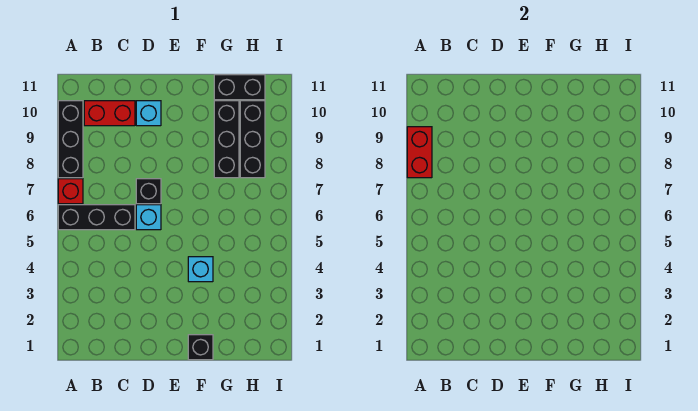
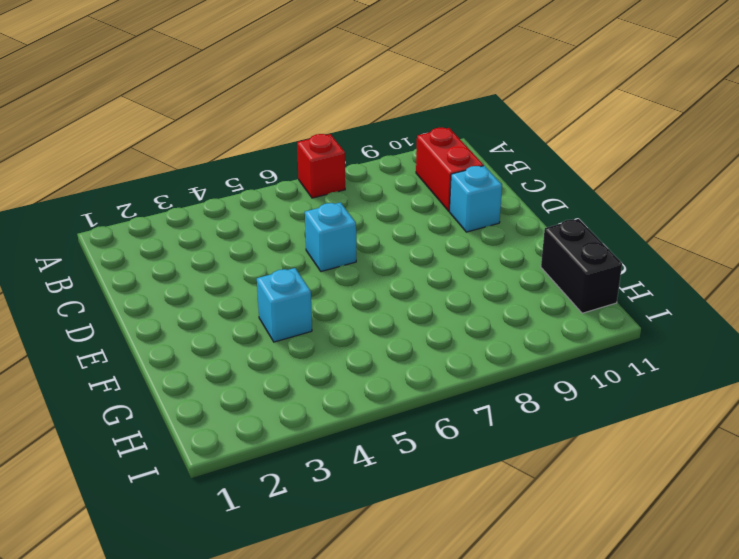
none -> black brick A6:C6 level 1
none -> black brick A8:A10 level 1
none -> black brick D7 level 1

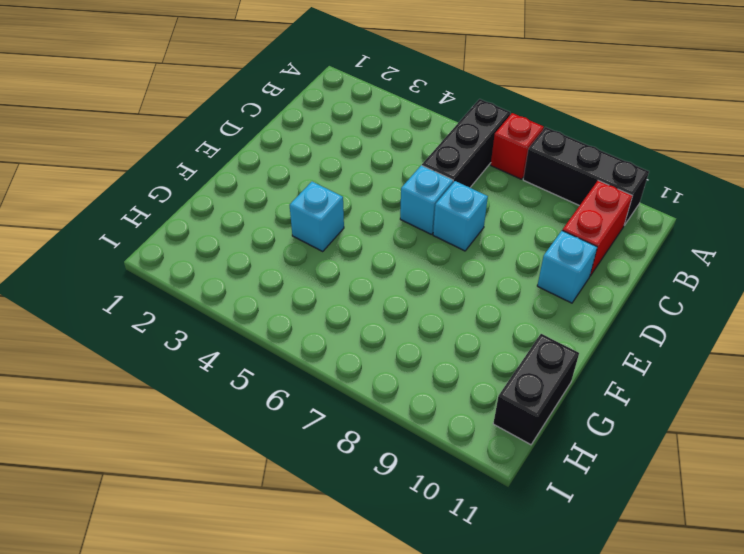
cyan brick D7 level 1 -> black brick D7 level 1
none -> black brick F1 level 1
none -> black brick G8:G10 level 1
none -> black brick H8:H10 level 1

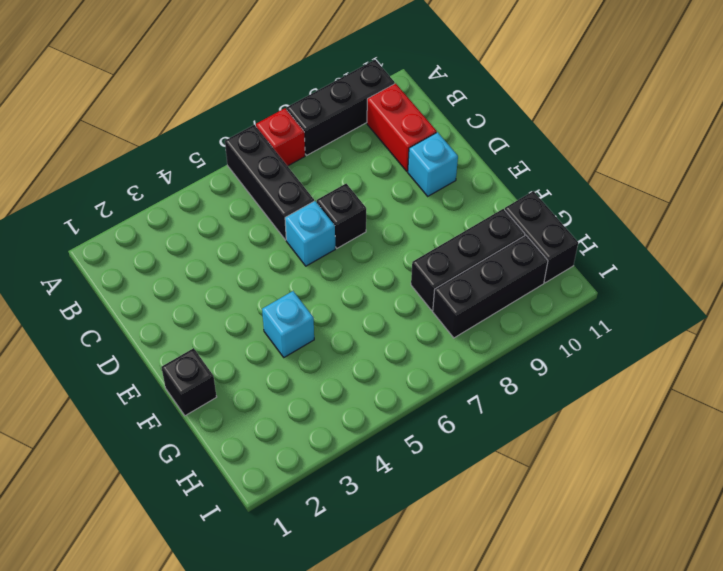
none -> red brick A8:A9 level 2

